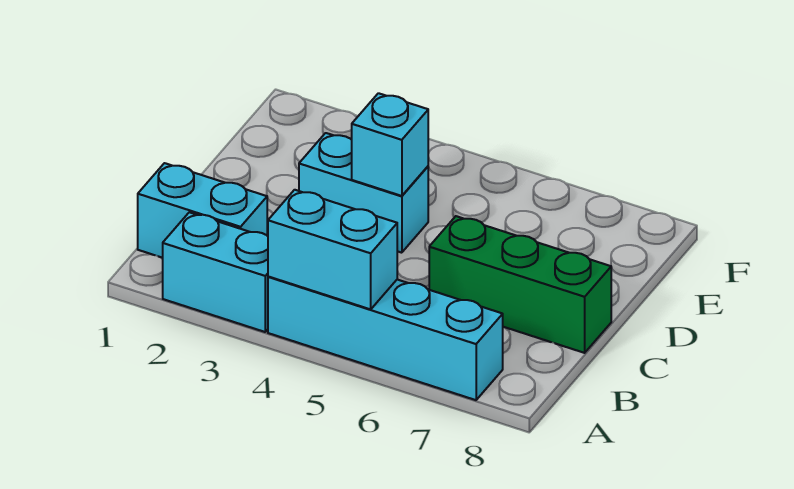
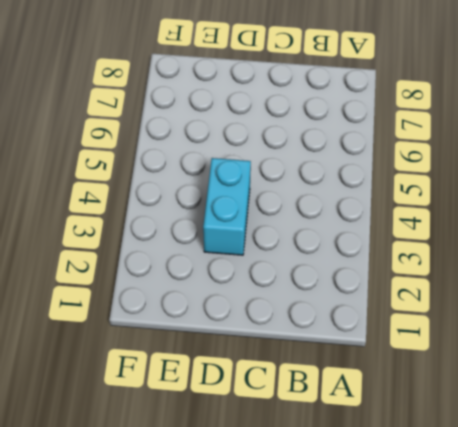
none -> cyan brick A2:A3 level 1
none -> cyan brick A4:A7 level 1

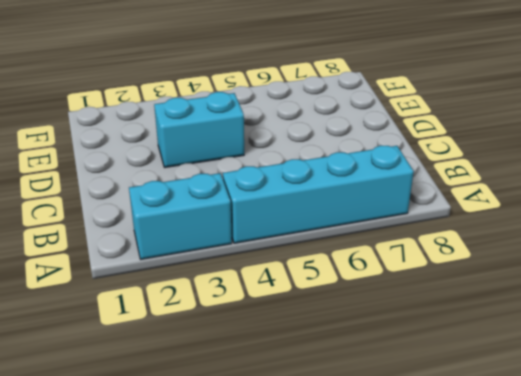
none -> cyan brick B1:B2 level 1
none -> green brick C6:C8 level 1

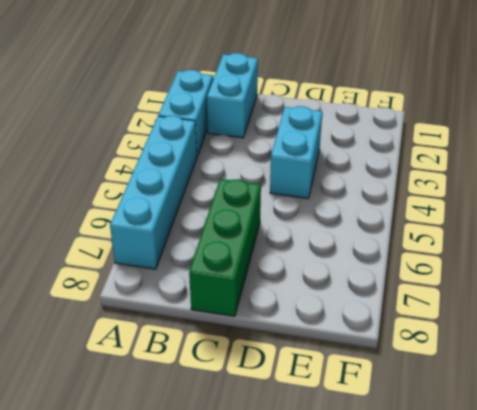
none -> cyan brick A4:A5 level 2
none -> cyan brick D4 level 2

